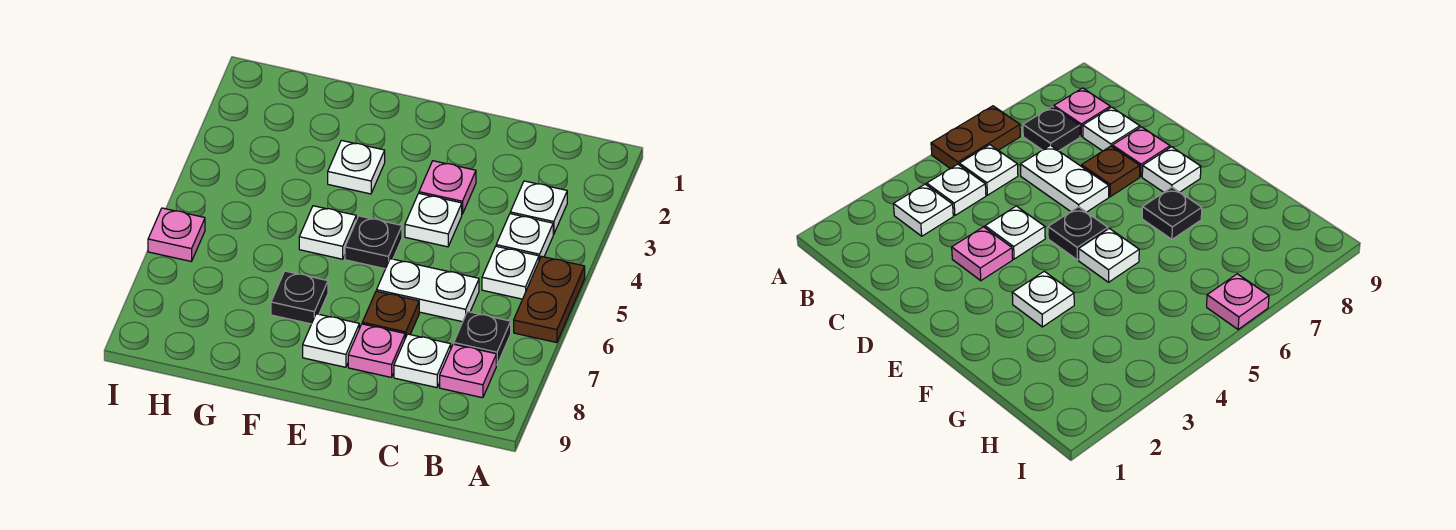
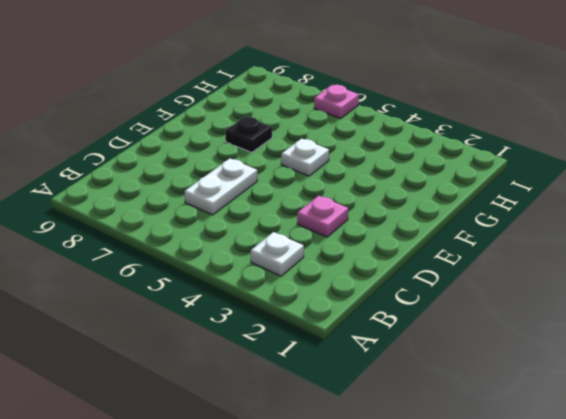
none -> brown plate A5:A6 level 1
none -> white plate B4 level 1
none -> white plate B5 level 1

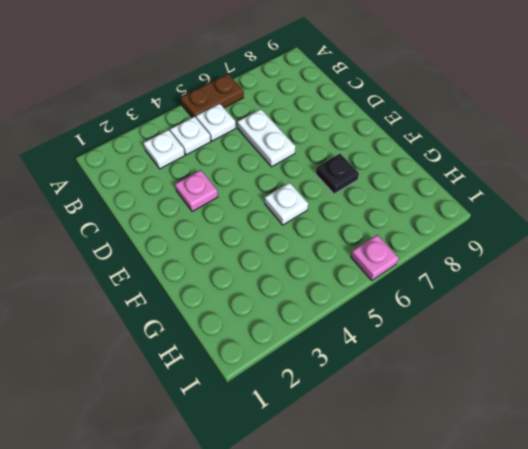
none -> black plate B7 level 1
none -> pink plate B8 level 1
none -> white plate C8 level 1

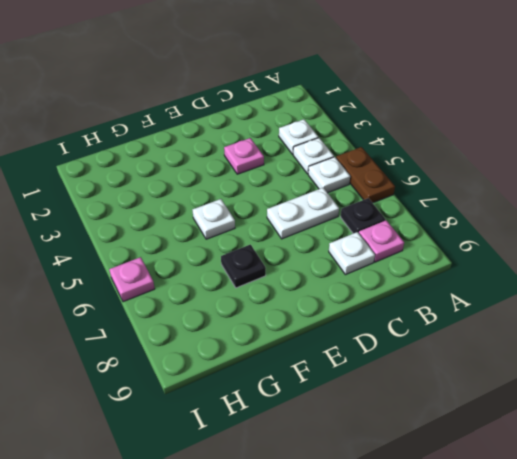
none -> white plate D4 level 1
none -> brown plate D7 level 1
none -> pink plate D8 level 1

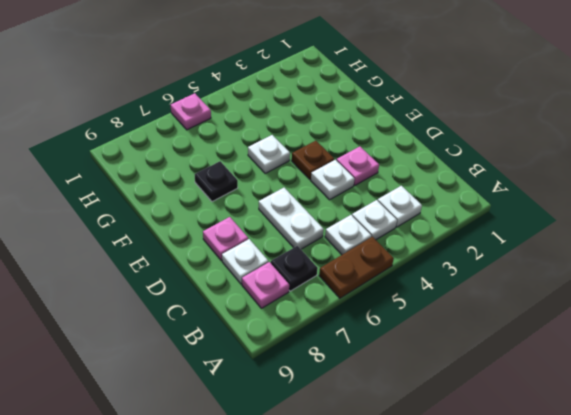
brown plate E4 level 1 -> brown plate D7 level 1
none -> black plate E5 level 1
none -> white plate E8 level 1
none -> white plate F3 level 1

